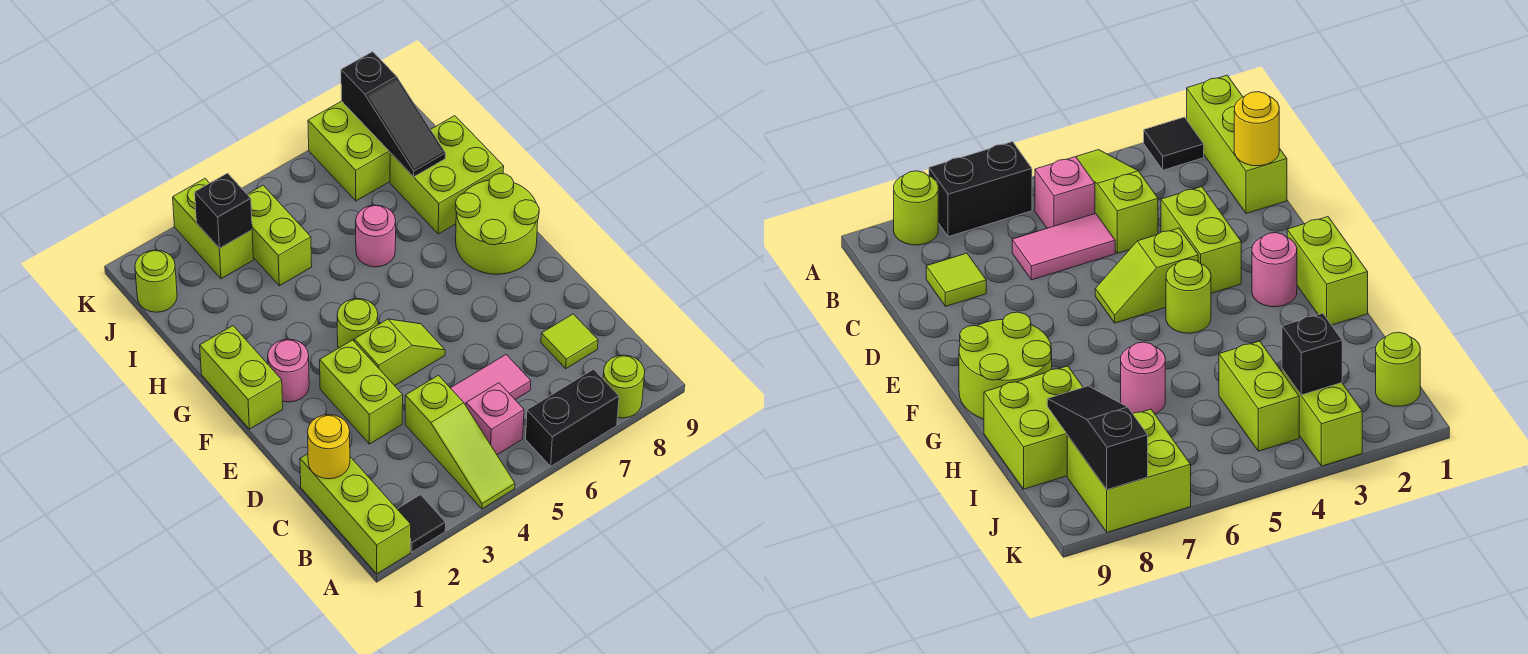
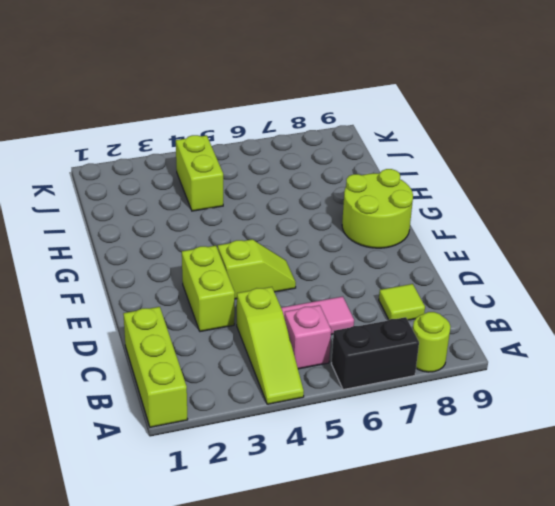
none -> black tile A2 level 1
none -> lime brick F1:G1 level 1
none -> pink round brick F2 level 1

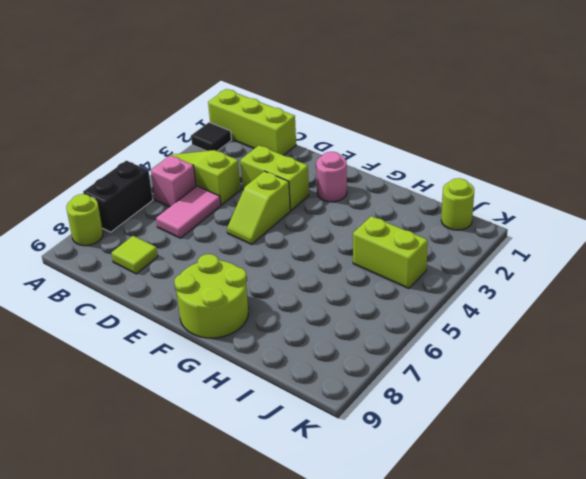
none -> lime brick F1:G1 level 1
none -> lime round brick F4 level 1
none -> pink round brick H6 level 1

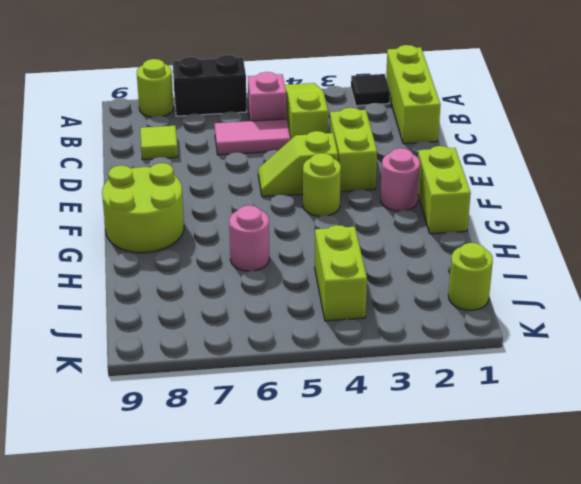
none -> lime brick H8:I9 level 1
none -> lime brick J3:K3 level 1
none -> lime brick J7:K8 level 1

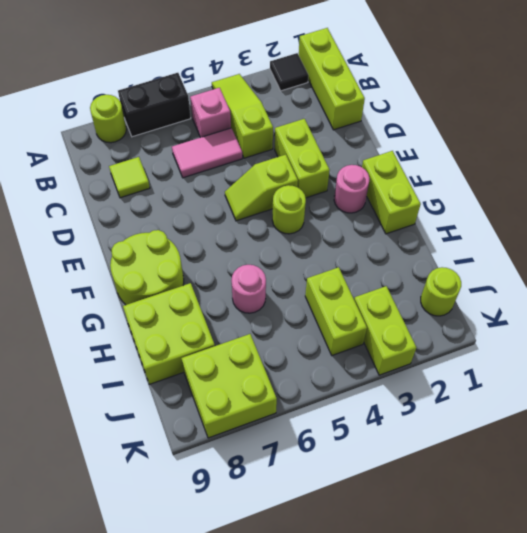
none -> yellow round brick C1 level 2
none -> black slope I8:K8 level 2 top K
none -> black brick J3 level 2

